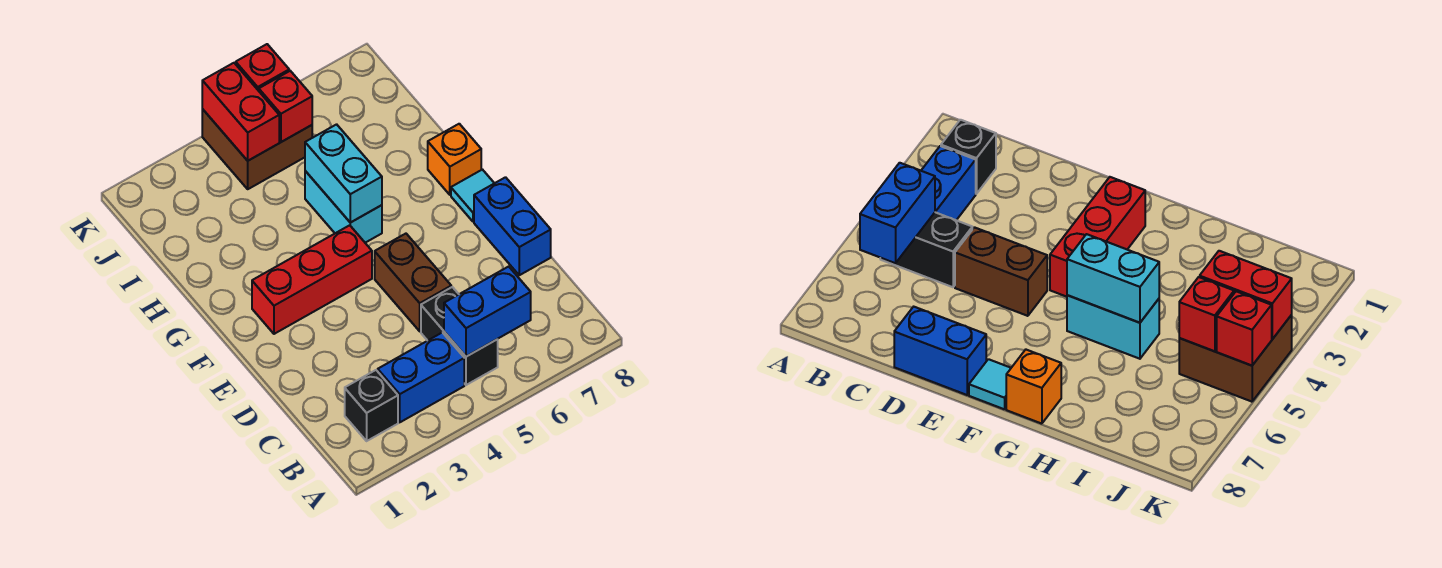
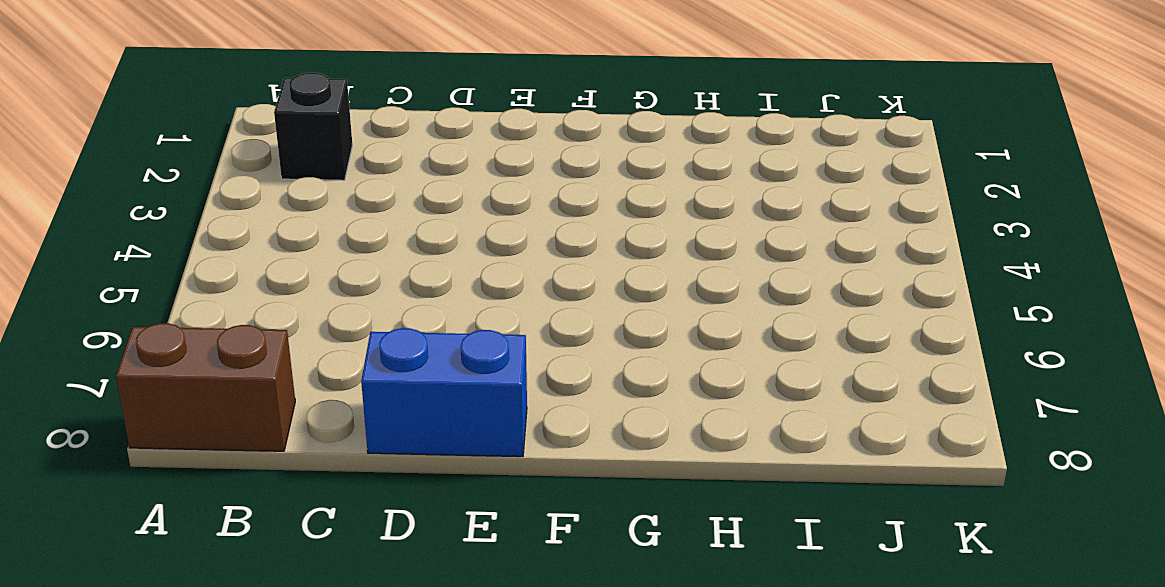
brown brick A8:B8 level 1 -> brown brick D5:E5 level 1
none -> blue brick B3:B4 level 1
none -> black brick B5:C5 level 1
none -> red brick F2:F4 level 1

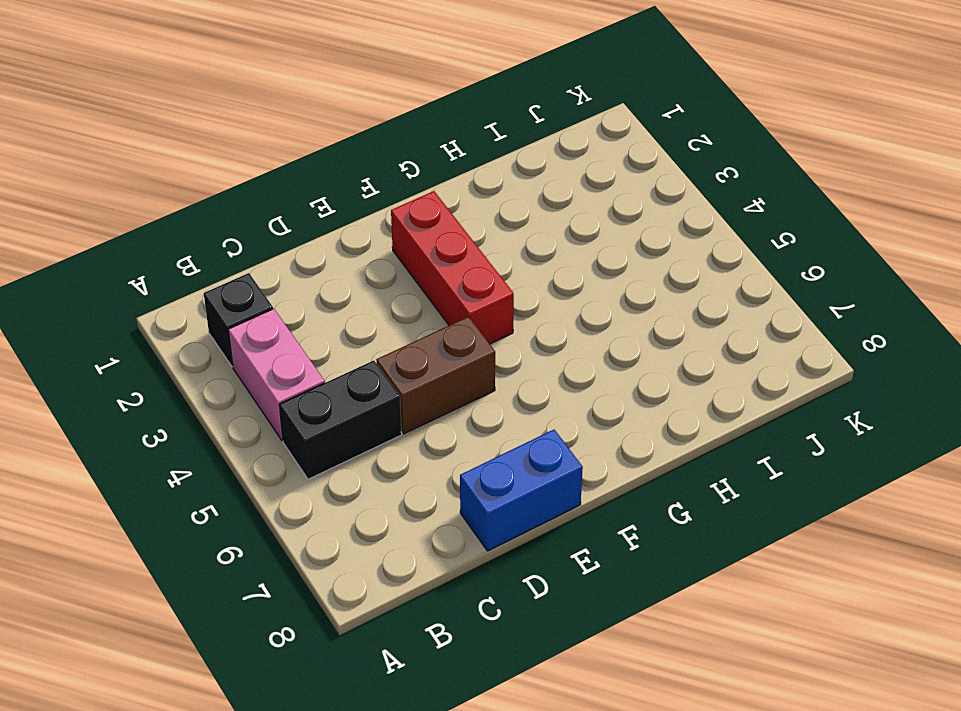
pink brick B3:B4 level 1 -> blue brick B3:B4 level 1
none -> cyan tile F8 level 1
none -> cyan brick G5:H5 level 1
none -> orange brick G8 level 1

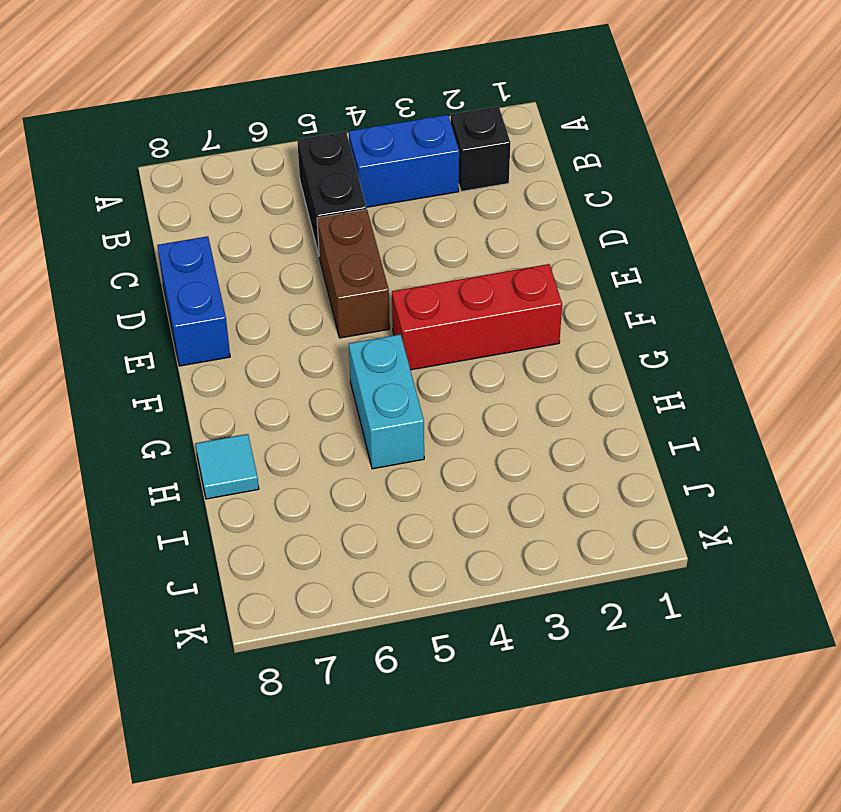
cyan tile H8 level 1 -> cyan tile F8 level 1
none -> orange brick G8 level 1
none -> brown brick J4:K5 level 1
none -> blue brick B5:B6 level 2

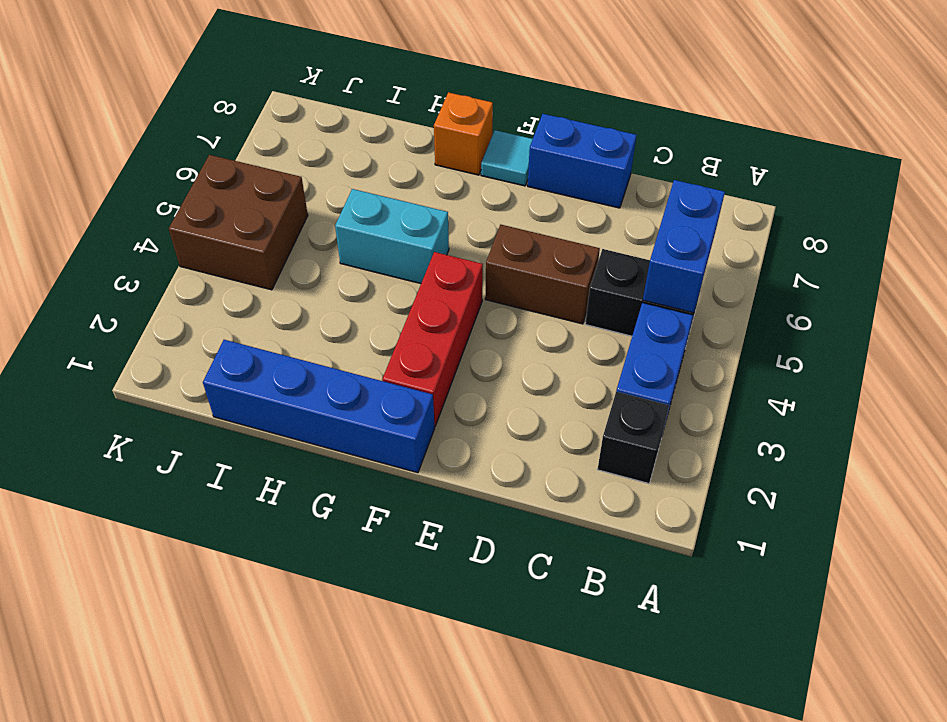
blue brick F1:I1 level 1 -> none
none -> cyan brick G5:H5 level 2
none -> red brick J4:K4 level 2
none -> red brick J5 level 2

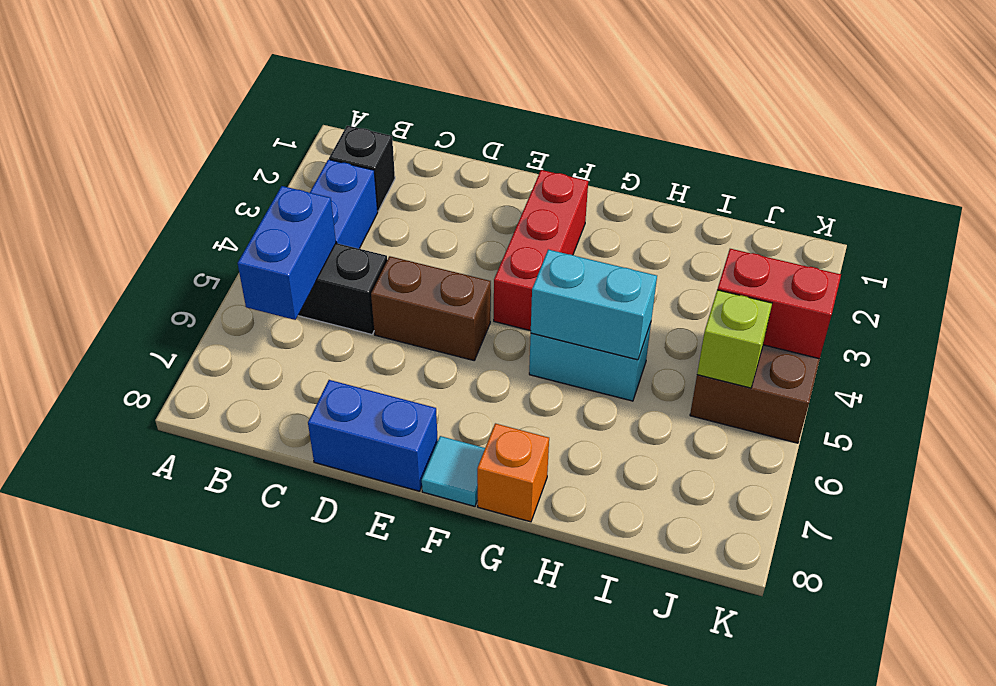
lime brick J5 level 2 -> red brick J5 level 2
none -> red brick K5 level 2

